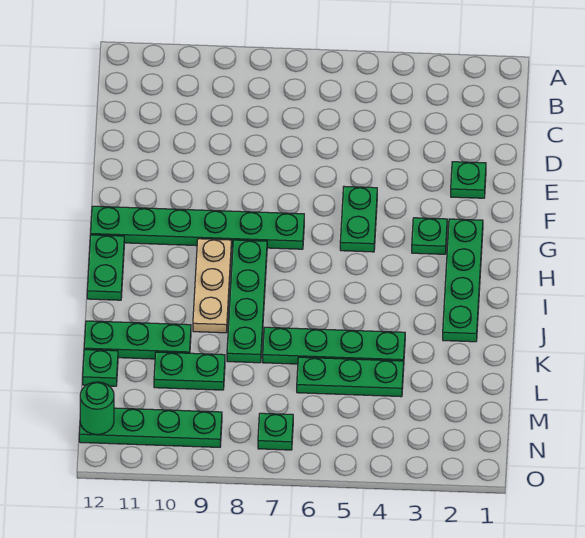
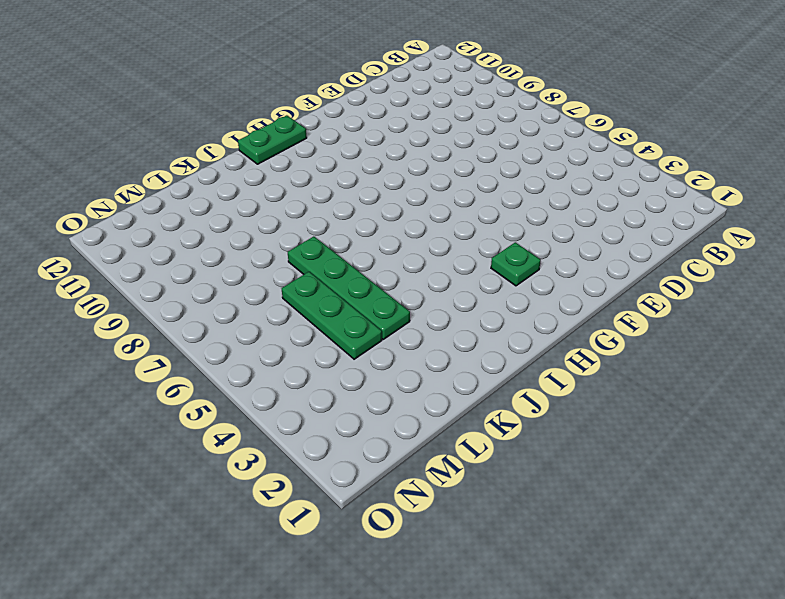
none -> green plate E2 level 1
none -> green plate F5:G5 level 1
none -> green plate G2:J2 level 1

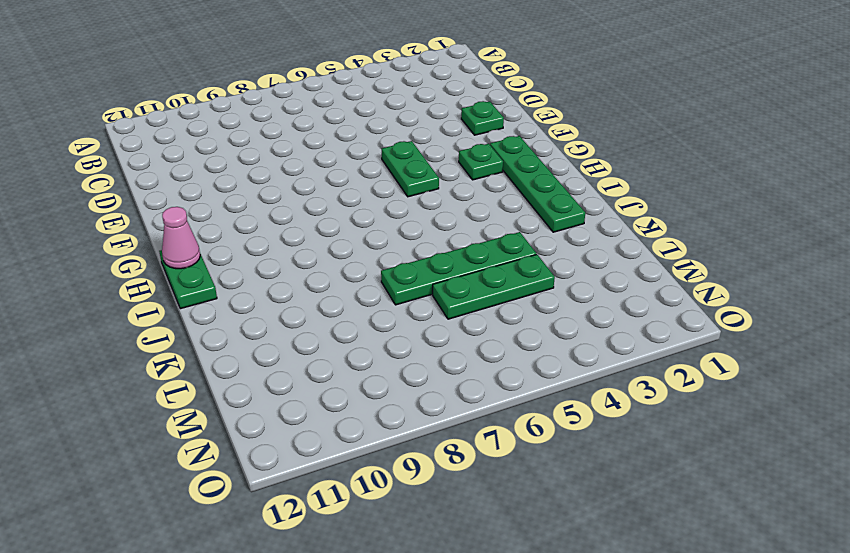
pink cone H12 level 2 -> none
none -> green plate G7:G12 level 1
none -> green plate H8:K8 level 1
none -> tan plate H9:J9 level 1

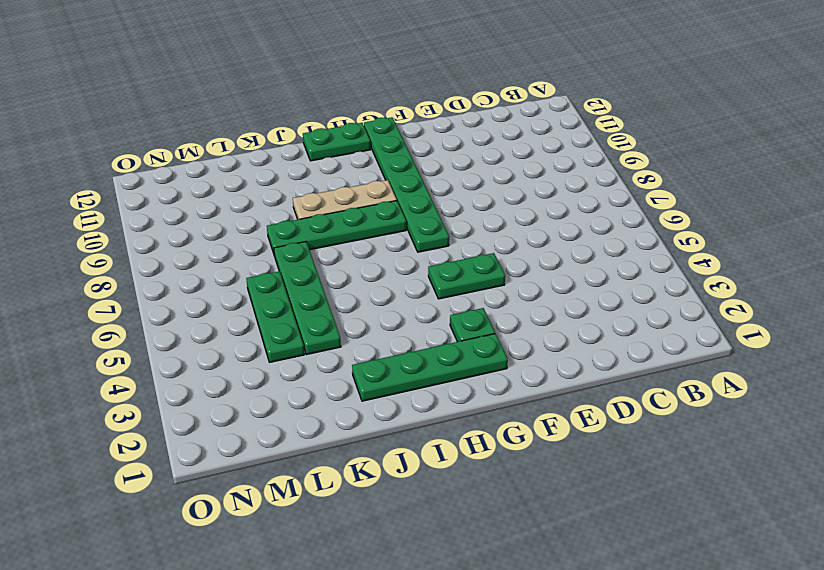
none -> green plate E2 level 1
none -> green plate K10:K12 level 1
none -> green plate L9:L10 level 1

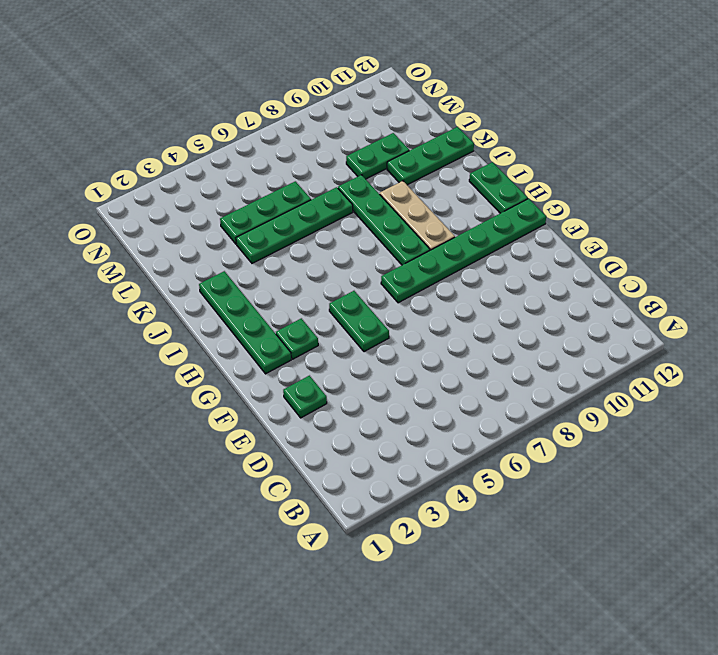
none -> green plate L12 level 1
none -> green plate N7 level 1
none -> green plate N9:N12 level 1

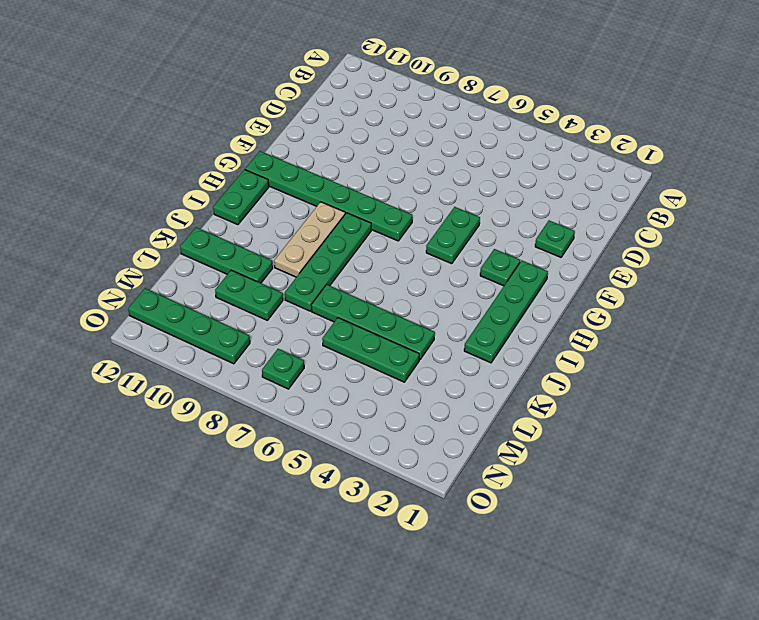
none -> green plate L12 level 1
none -> green round brick N12 level 2

